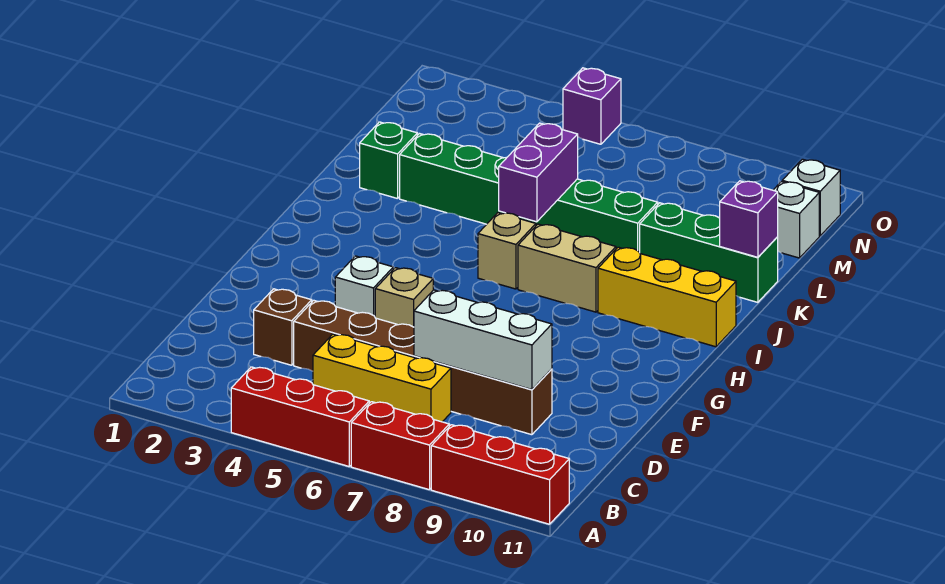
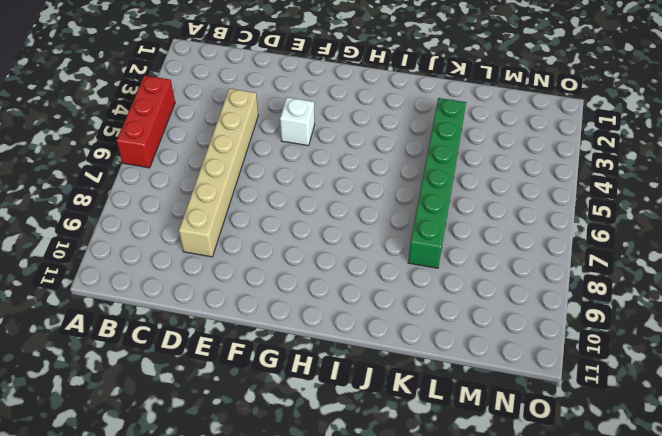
tan brick D4:D9 level 1 -> brown brick D4:D9 level 1
none -> red brick A7:A8 level 1
none -> red brick A9:A11 level 1
none -> yellow brick C5:C7 level 1

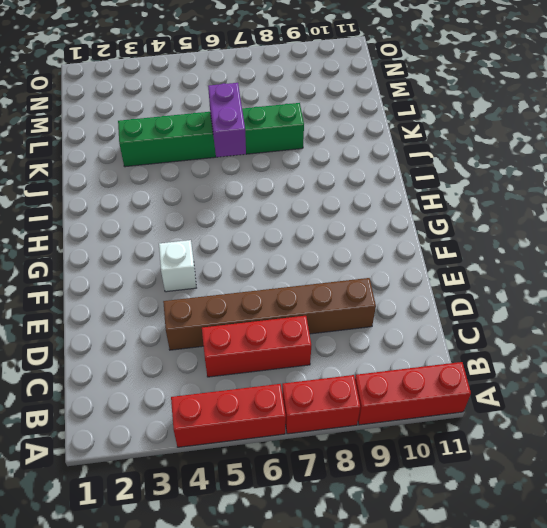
red brick C5:C7 level 1 -> yellow brick C5:C7 level 1
none -> brown brick D3 level 1
none -> tan brick F5 level 1
none -> tan brick I6 level 1

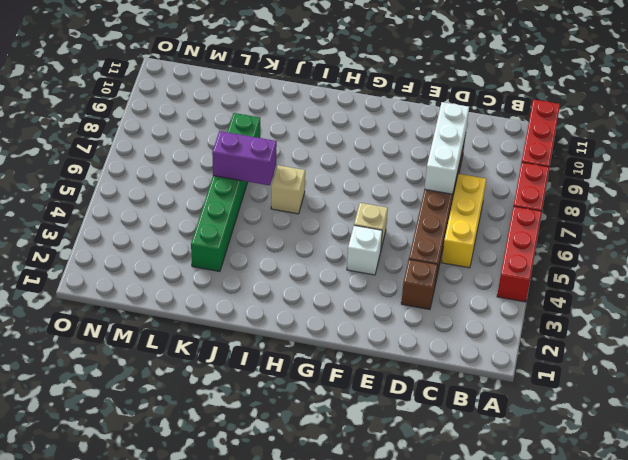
none -> tan brick I7:I8 level 1
none -> yellow brick I9:I11 level 1
none -> green brick K2 level 1

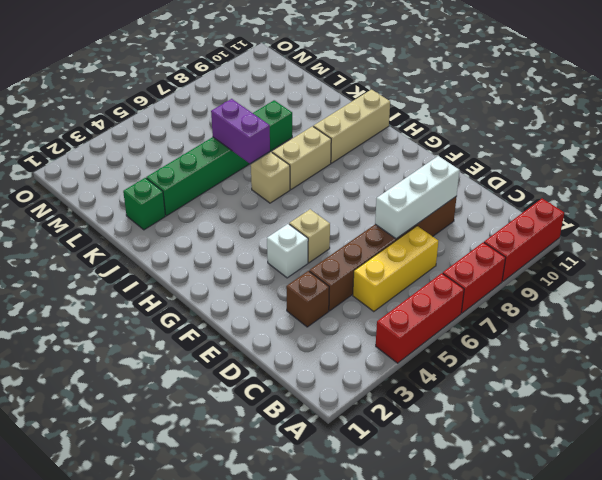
tan brick I9:I11 level 1 -> yellow brick I9:I11 level 1
none -> green brick K9:K11 level 1
none -> white brick M11 level 1
none -> white brick N11 level 1

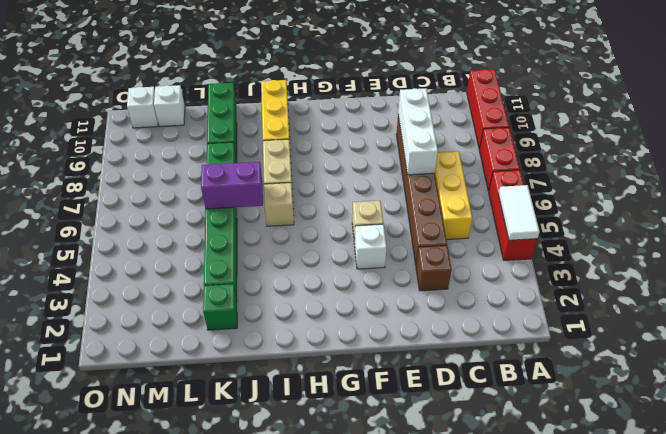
white tile A4:A5 level 2 -> none
none -> purple brick O5 level 1
none -> purple brick K11 level 2

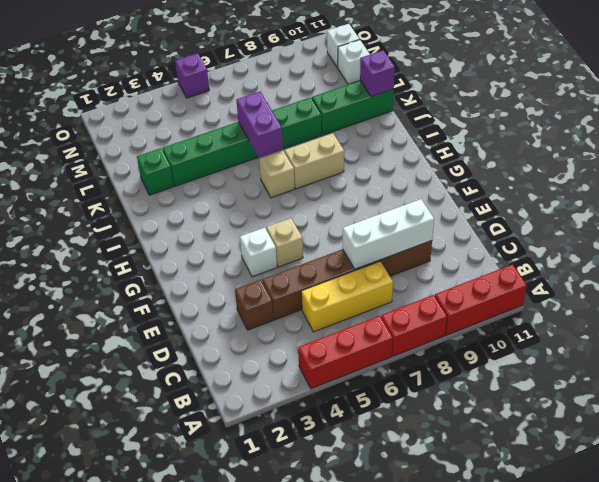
none -> yellow brick I9:I11 level 1

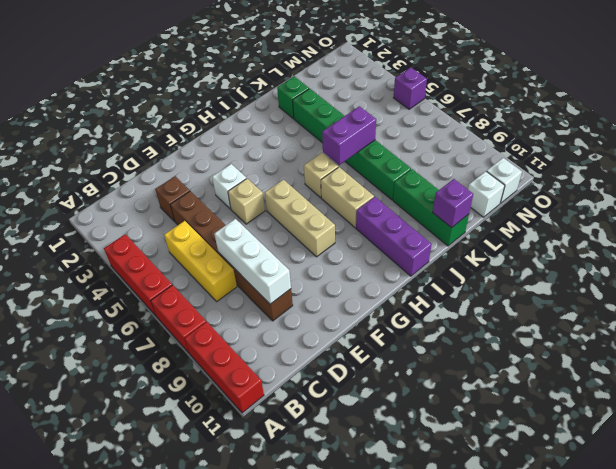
tan brick G6:G8 level 1 -> none
purple brick I9:I11 level 1 -> yellow brick I9:I11 level 1

